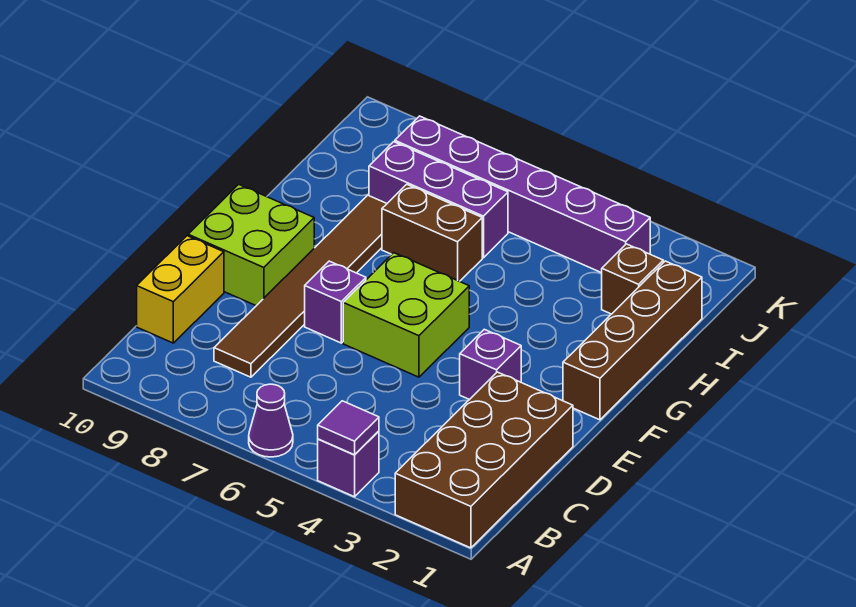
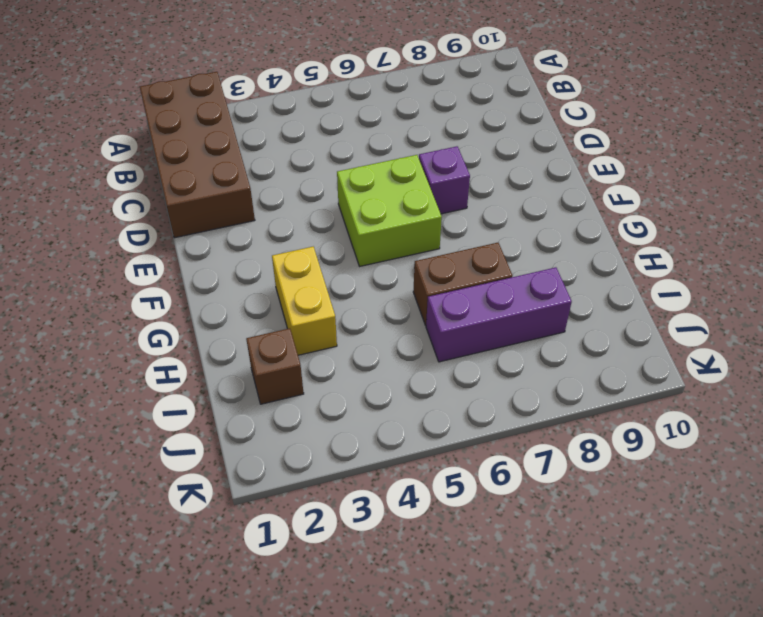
yellow brick G3:H3 level 1 -> yellow brick C10:D10 level 1
none -> purple brick A4 level 1
none -> purple cone A6 level 1
none -> brown tile C8:H8 level 1

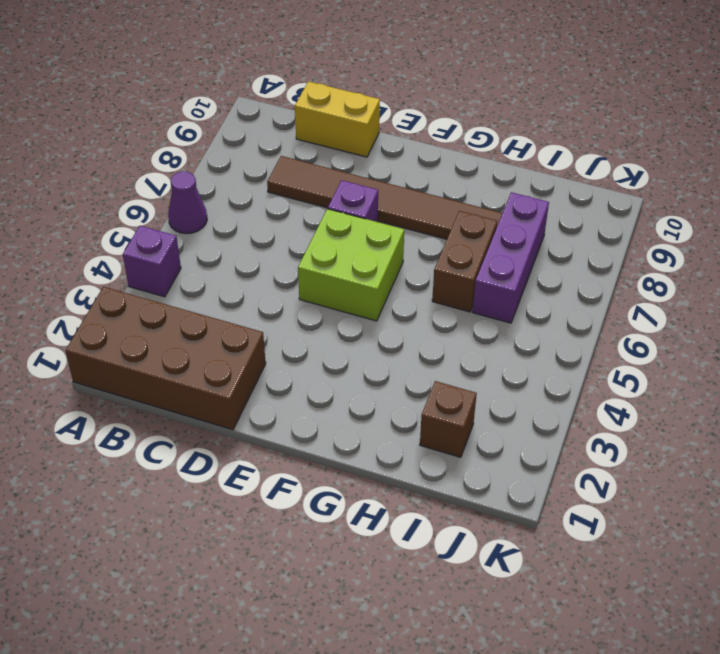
none -> purple brick E3 level 1
none -> lime brick E9:F10 level 1
none -> brown brick F1:I1 level 1

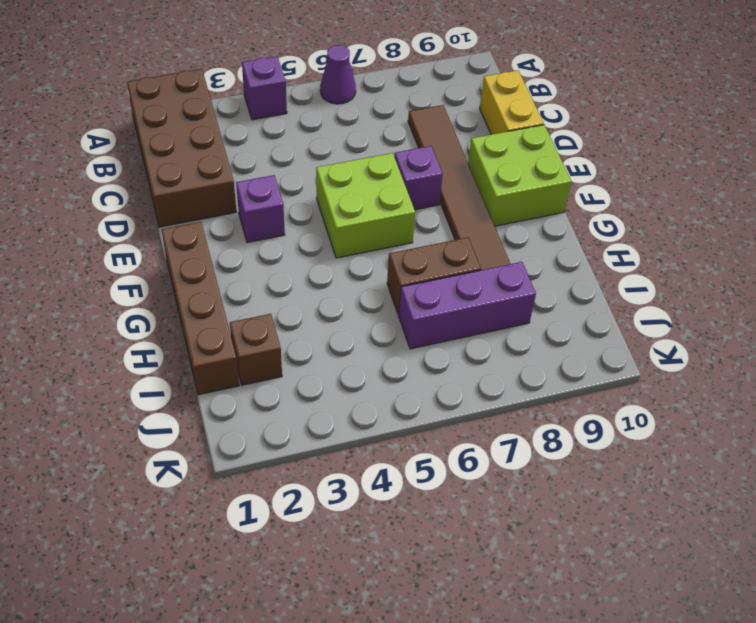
none -> purple brick J3:J8 level 1
none -> purple tile A4 level 2

